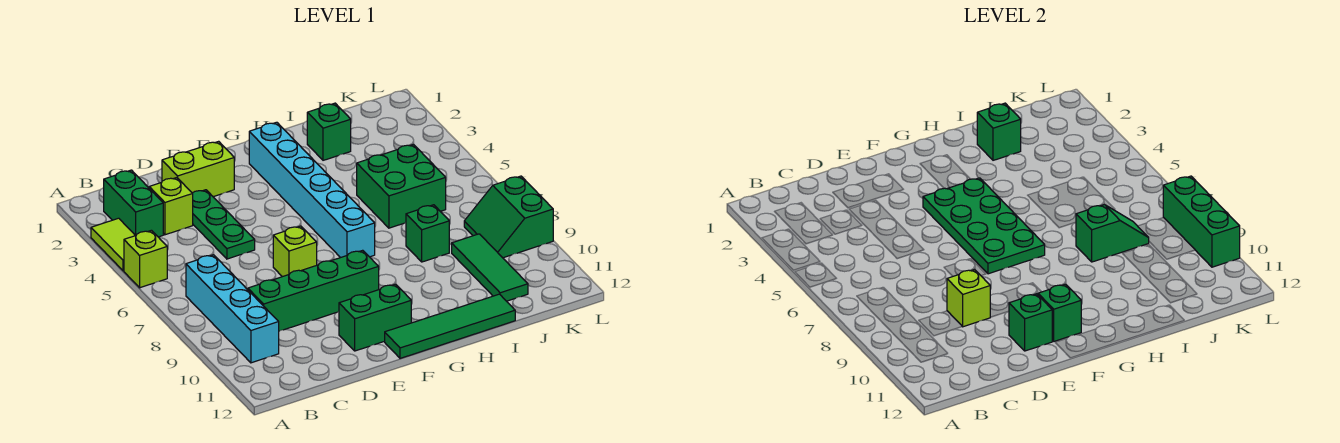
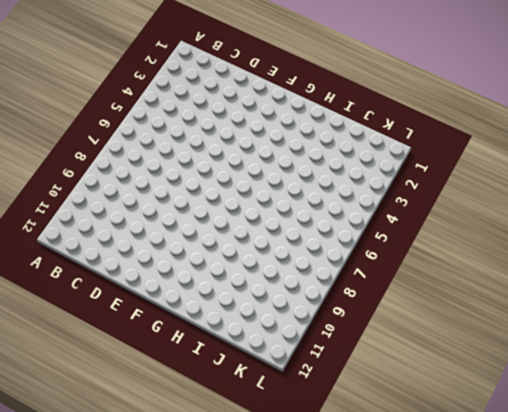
none -> lime tile A3:A4 level 1
none -> lime brick A5 level 1
none -> green brick B2:B3 level 1

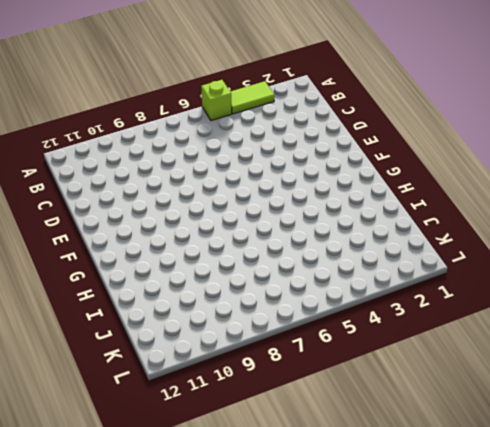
none -> green brick B2:B3 level 1
none -> cyan brick B7:B10 level 1
none -> lime brick C3 level 1

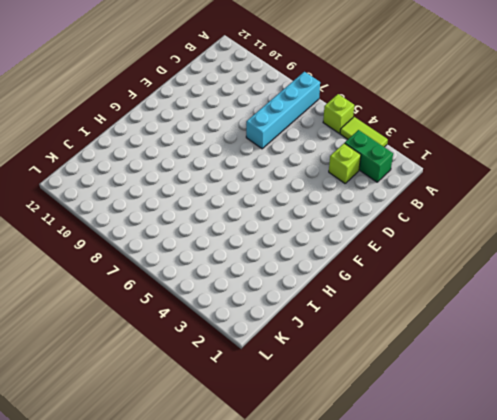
cyan brick A7:D7 level 1 -> cyan brick B7:B10 level 1
none -> green brick C9:F9 level 1
none -> lime brick D2:E2 level 1
none -> green plate D3:D5 level 1

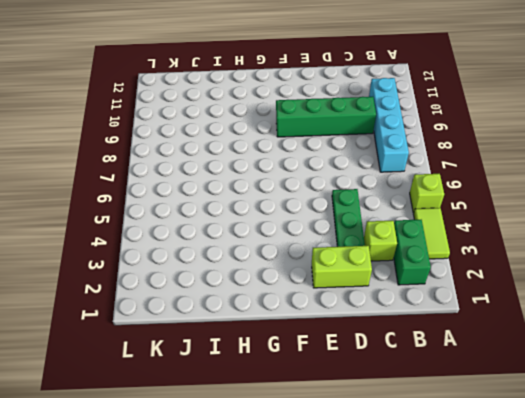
none -> lime brick E7 level 1
none -> green brick E11:F11 level 1
none -> green tile F12:I12 level 1

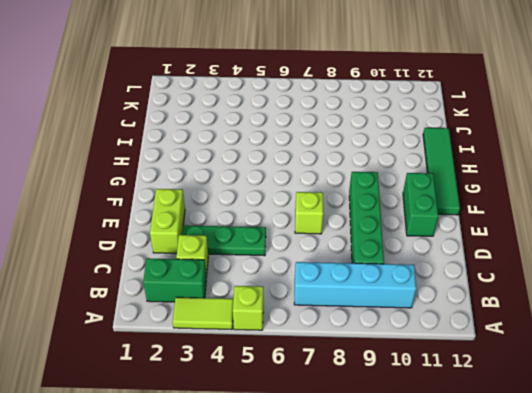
none -> cyan brick G2:G7 level 1
none -> green brick I2 level 1
none -> green brick I5:J6 level 1

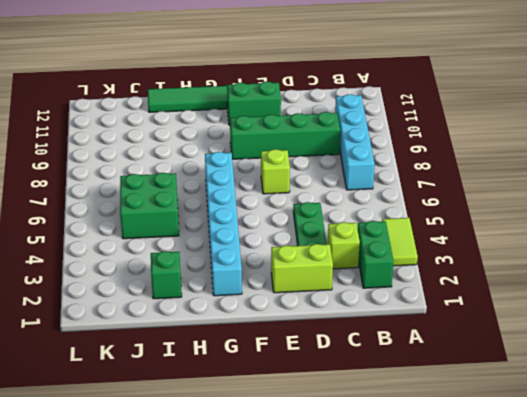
none -> lime brick A5 level 1
none -> green brick I8 level 1
none -> green tile J9:J11 level 1

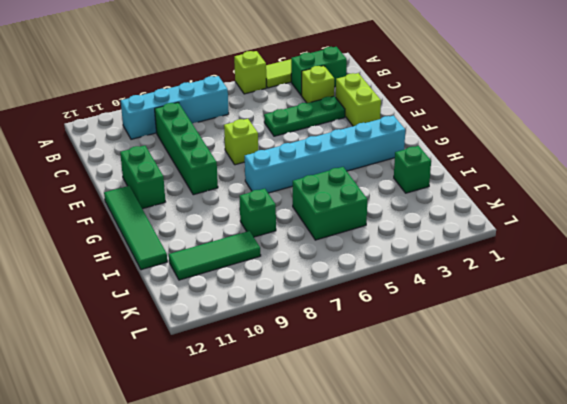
none -> green slope K8:L9 level 1 top L
none -> lime brick D9 level 2
none -> green brick E11 level 2

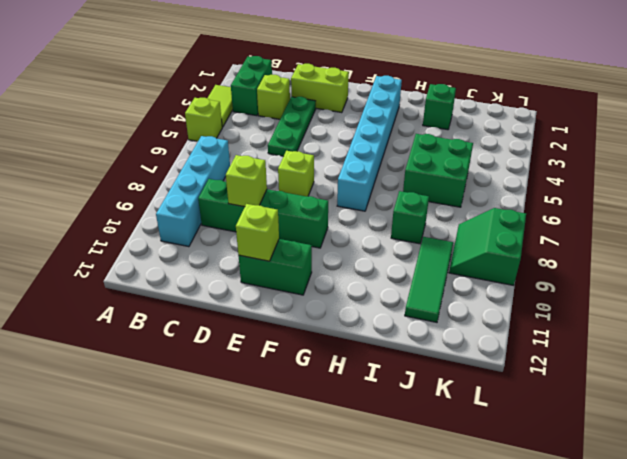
lime brick E11 level 2 -> green brick E11 level 2
none -> green tile F12:I12 level 1
none -> green plate F4:G7 level 2
none -> green brick F11 level 2

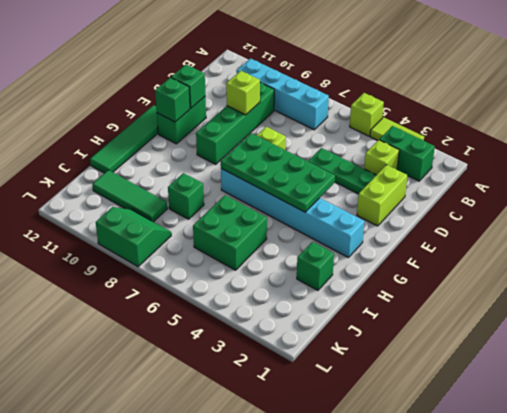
none -> green brick I2 level 2
none -> green slope I8:J8 level 2 top I
none -> green brick L8:L10 level 2

